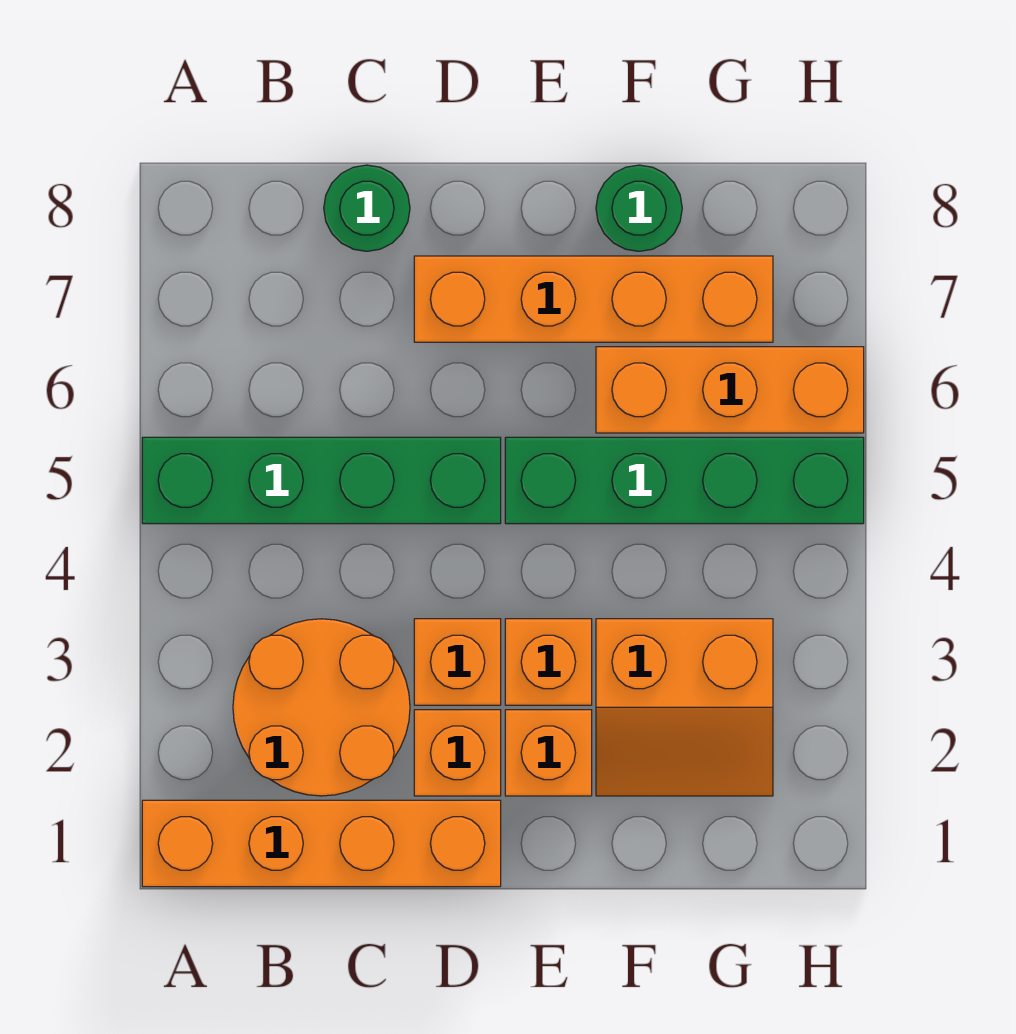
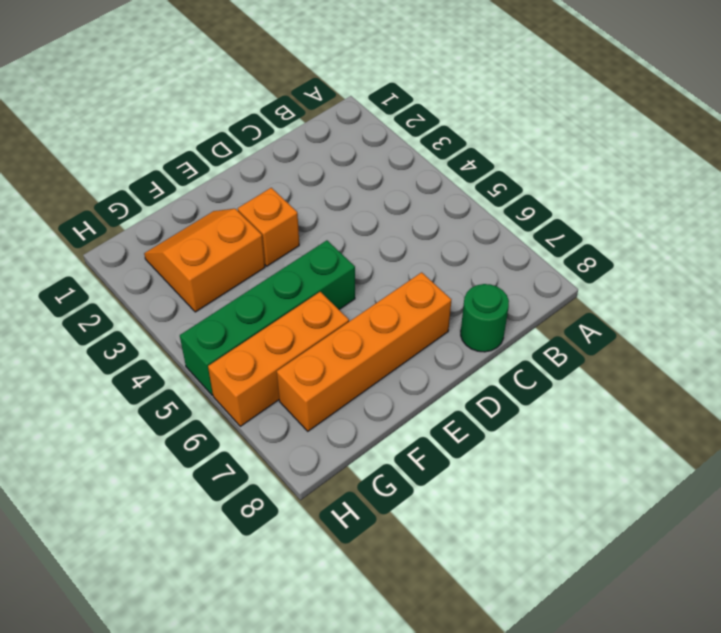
none -> orange brick A1:D1 level 1
none -> green brick A5:D5 level 1
none -> orange round brick B2:C3 level 1

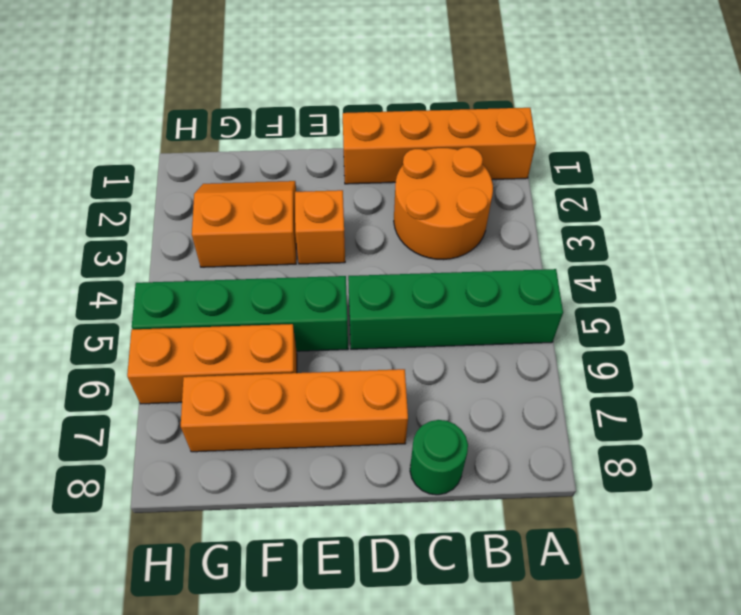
none -> orange brick D2 level 1
none -> orange brick D3 level 1
none -> orange brick E2 level 1

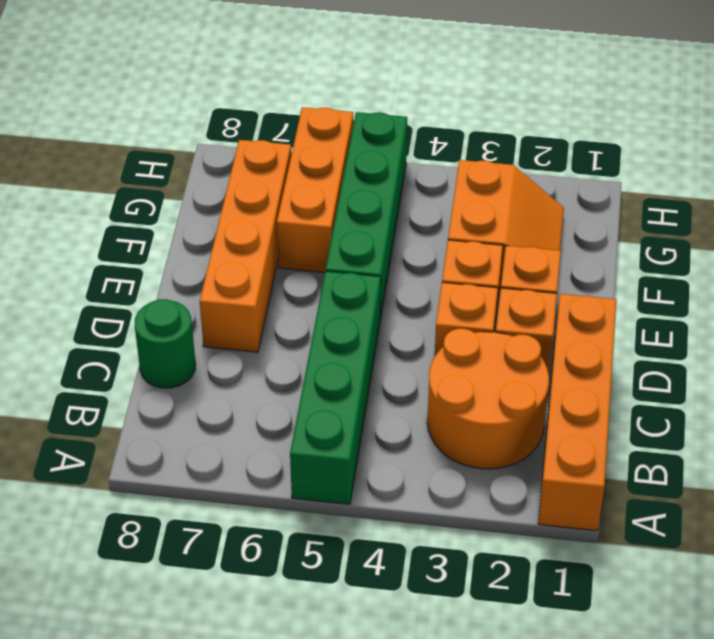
none -> green round brick F8 level 1

